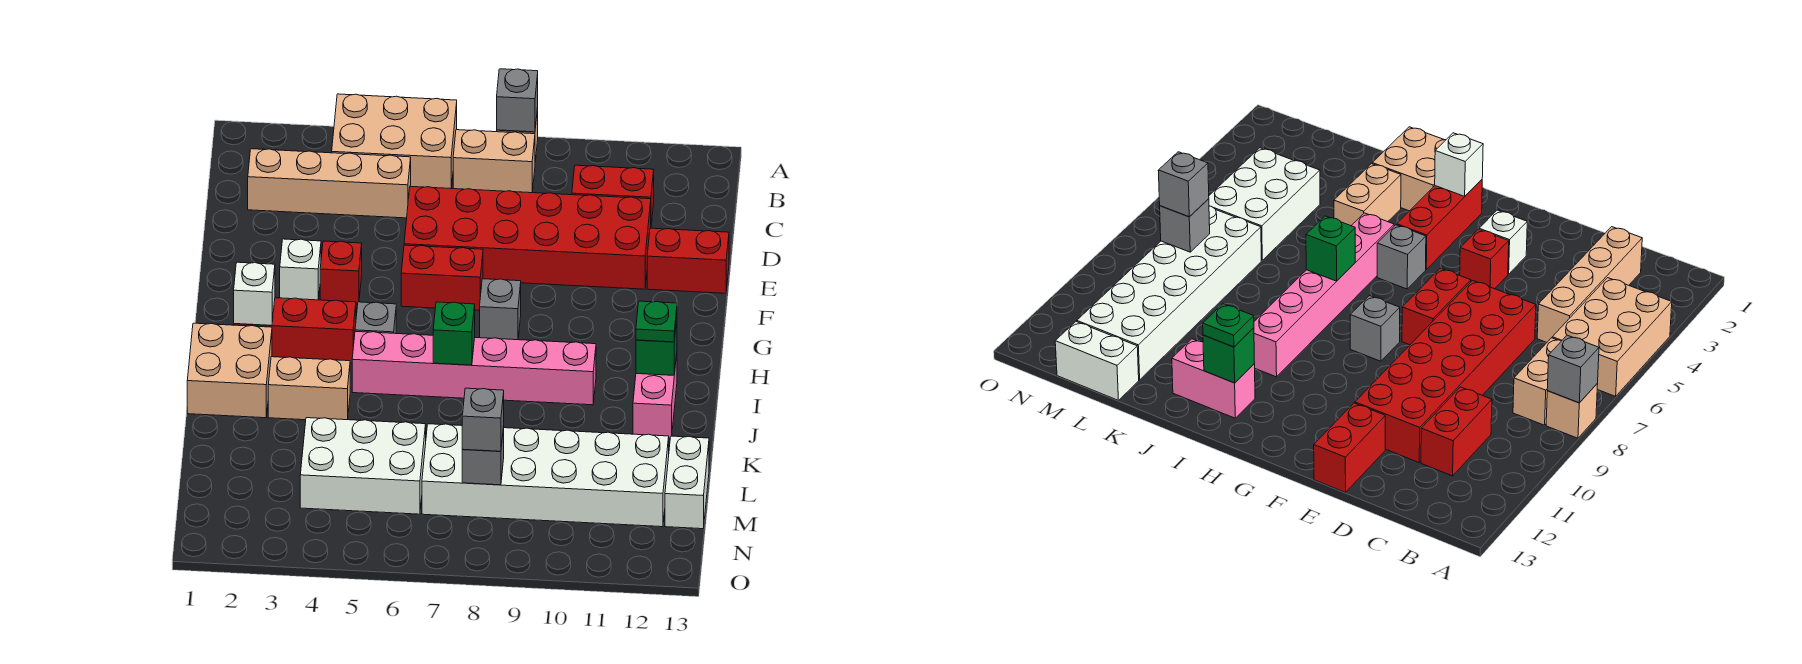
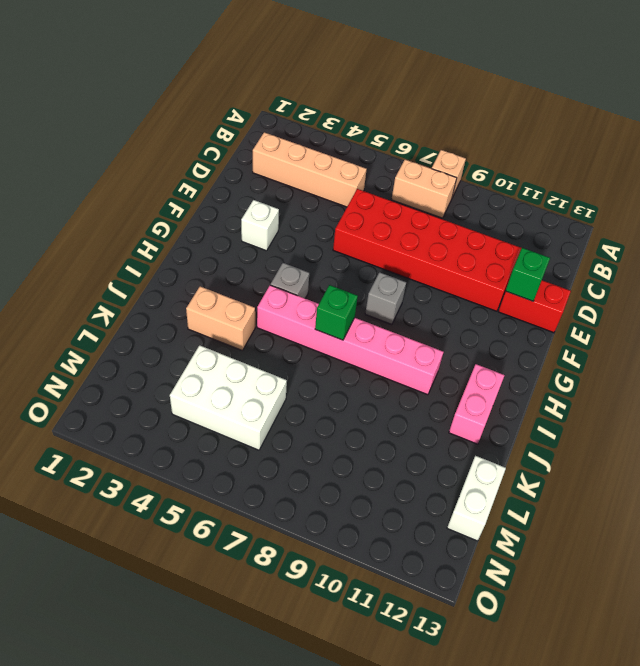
green brick E12 level 2 -> green brick I12 level 2
none -> tan brick A4:B6 level 1
none -> red brick C10:C11 level 1
none -> red brick F4 level 1

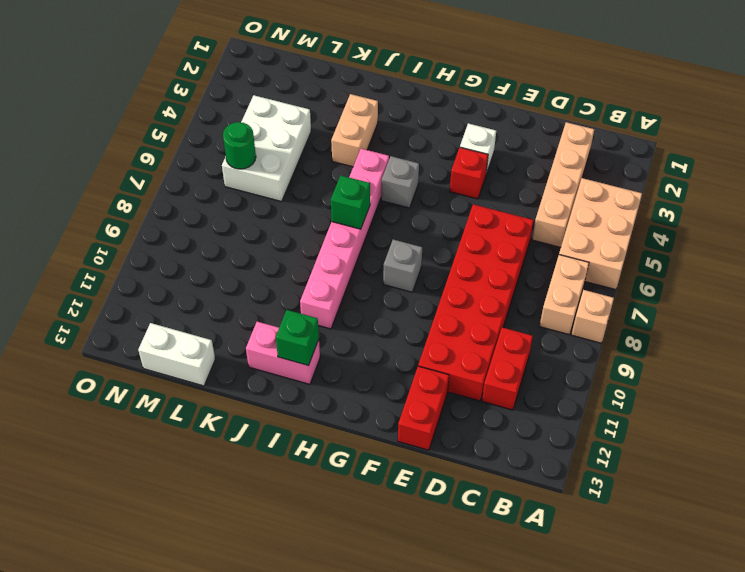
green round brick M6 level 2 -> none
none -> red brick F6:F7 level 1
none -> red brick H2:H4 level 1
none -> tan brick I1:J2 level 1

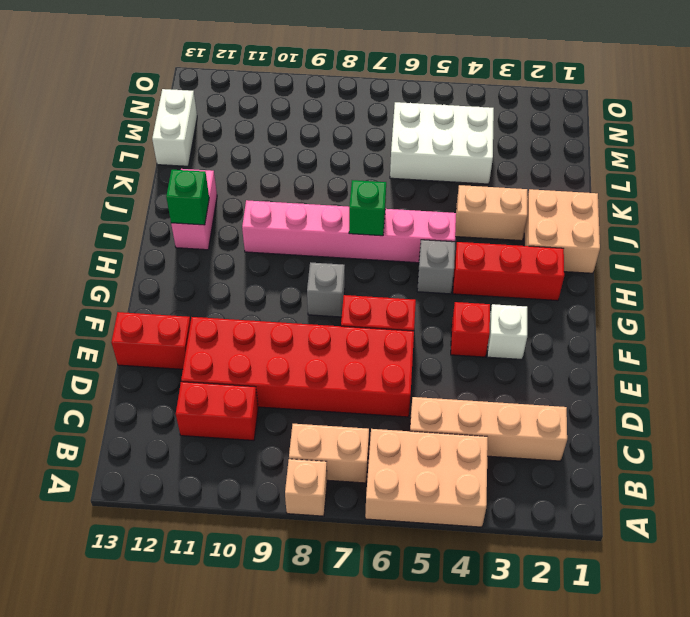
none -> white brick L7:M12 level 1
none -> grey brick A8 level 2
none -> white brick H2 level 2

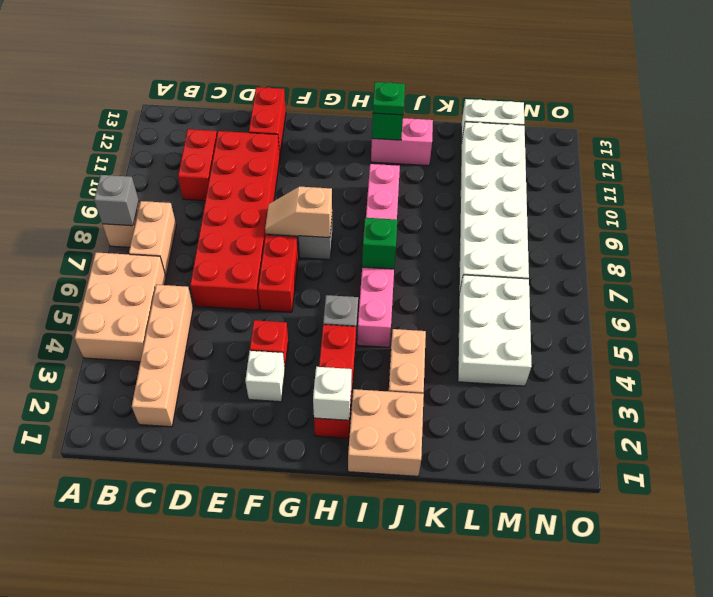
tan slope F8:G8 level 2 top G -> none
none -> grey brick M8 level 2
none -> grey brick M8 level 3

